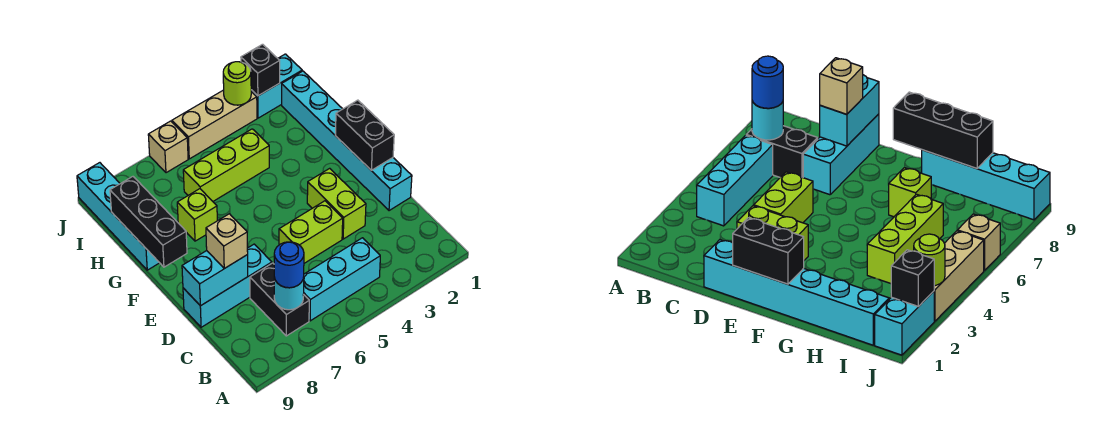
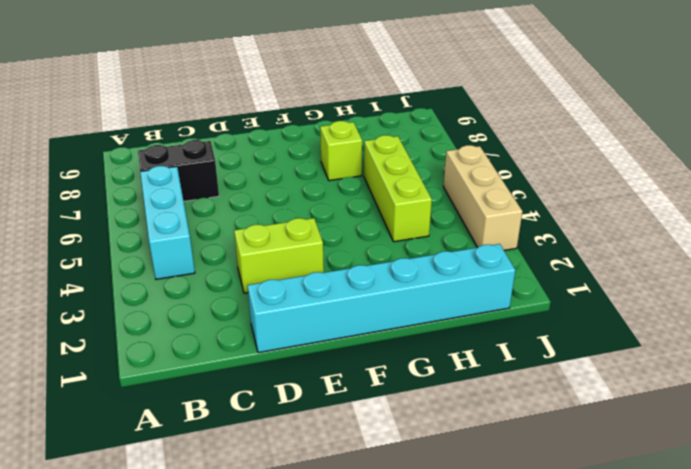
none -> lime brick D4:D5 level 1
none -> cyan brick D7:D9 level 1
none -> cyan brick G9:J9 level 1

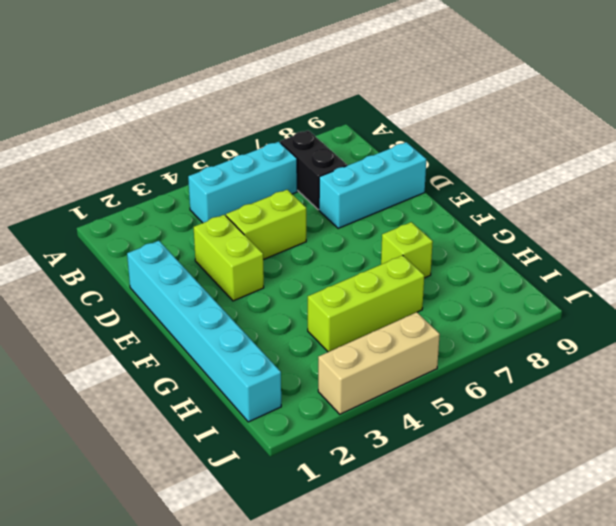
none -> cyan brick G9:J9 level 1
none -> cyan brick J1:J2 level 1
none -> tan brick J6 level 1

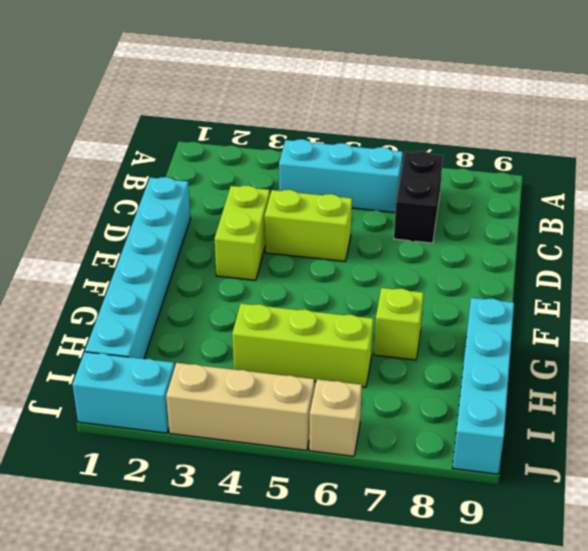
none -> cyan brick D7:D9 level 1
none -> cyan round brick B7 level 2
none -> cyan brick D8:D9 level 2

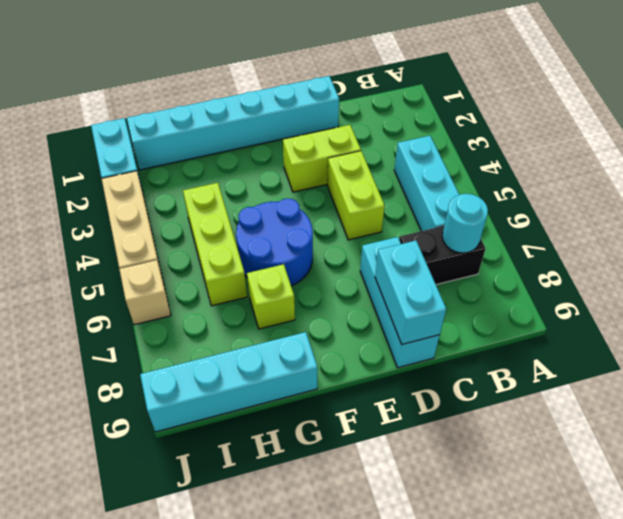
blue round brick F5:G6 level 1 -> none
none -> black brick E1:F1 level 2
none -> black brick F9:H9 level 2
none -> black brick J2 level 2

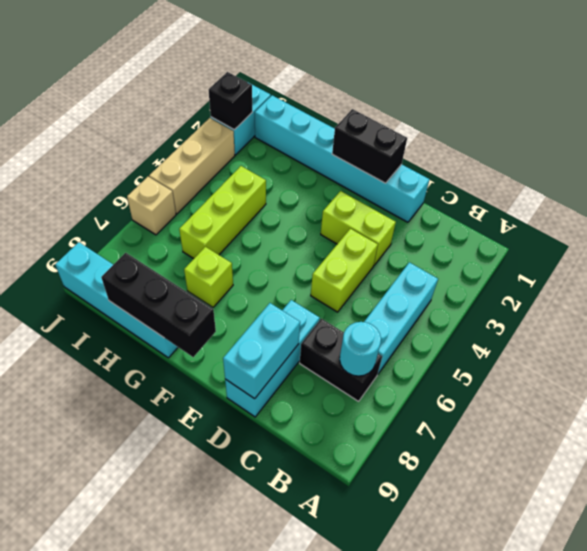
none -> lime round brick J3 level 2
none -> blue round brick B7 level 3
none -> tan brick D8 level 3

